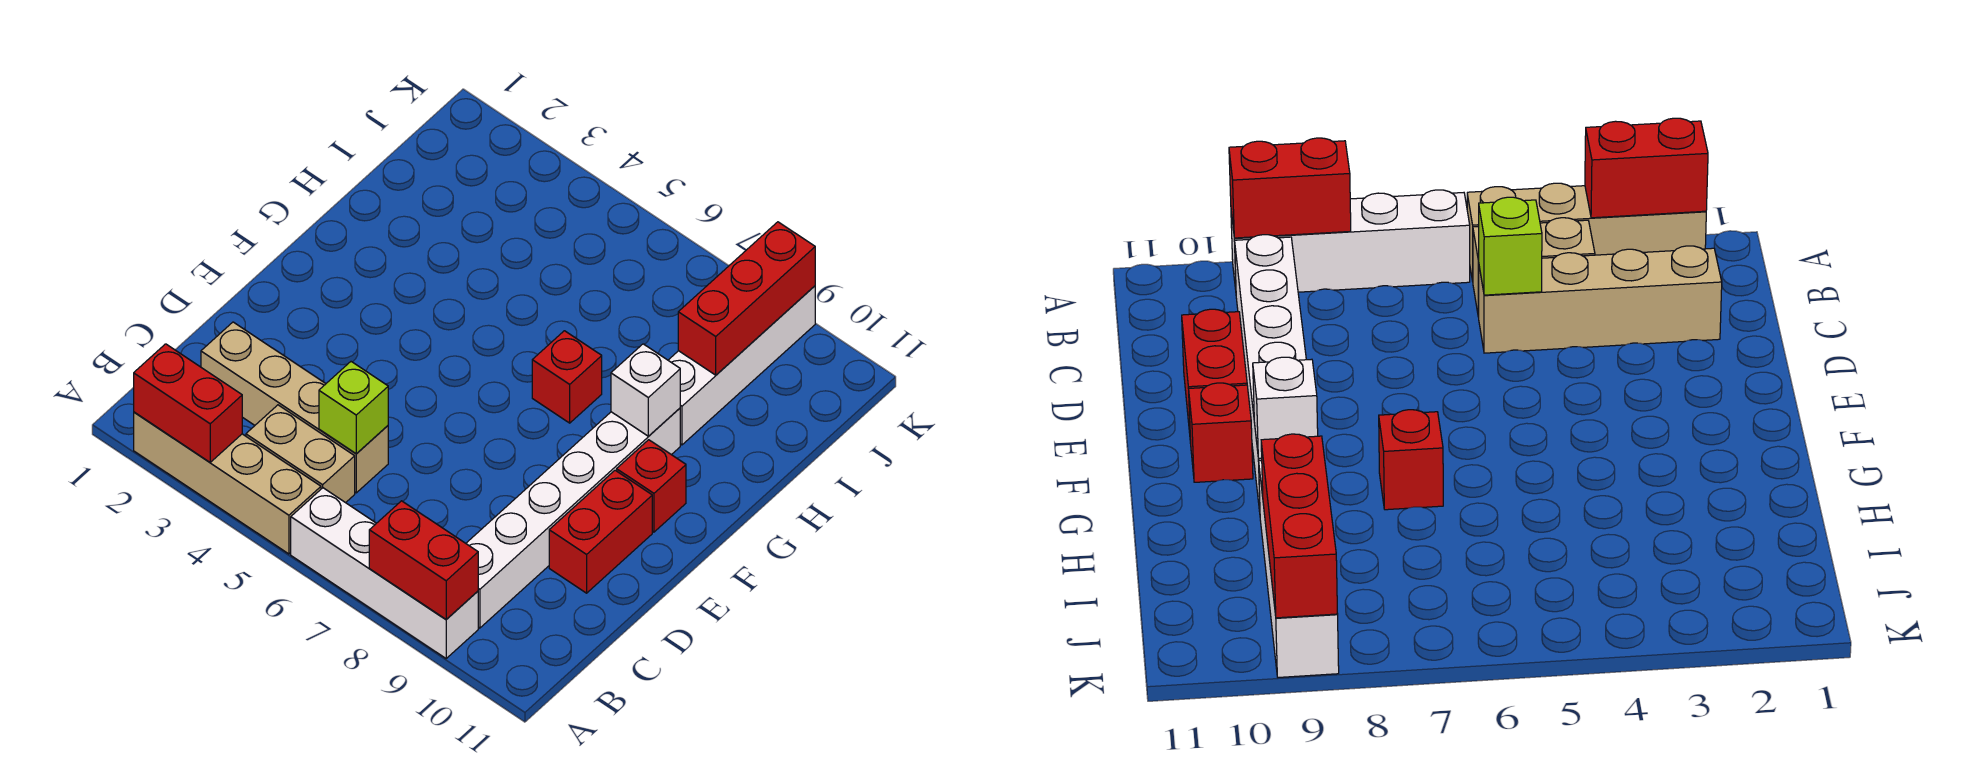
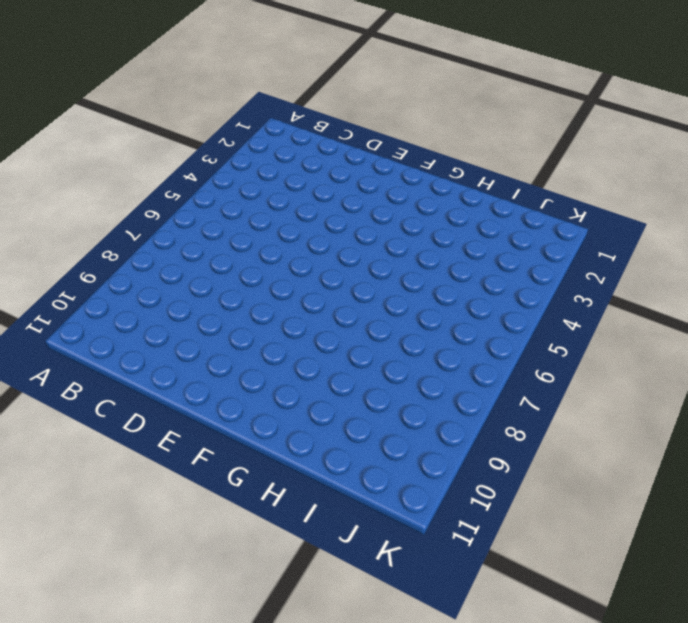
none -> tan brick A2:A5 level 1
none -> white brick A6:A9 level 1
none -> tan brick B4:B5 level 1

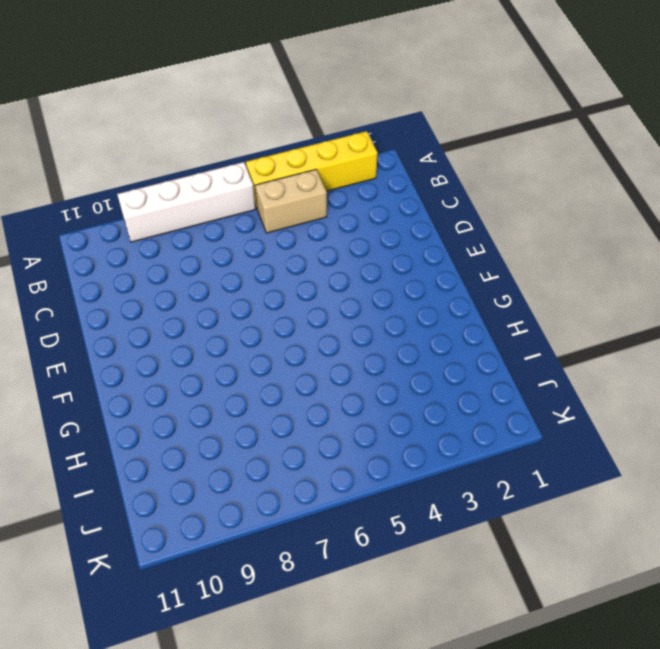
yellow brick A2:A5 level 1 -> tan brick A2:A5 level 1
none -> white brick B9:G9 level 1
none -> tan brick C2:C5 level 1
none -> red brick D10:E10 level 1

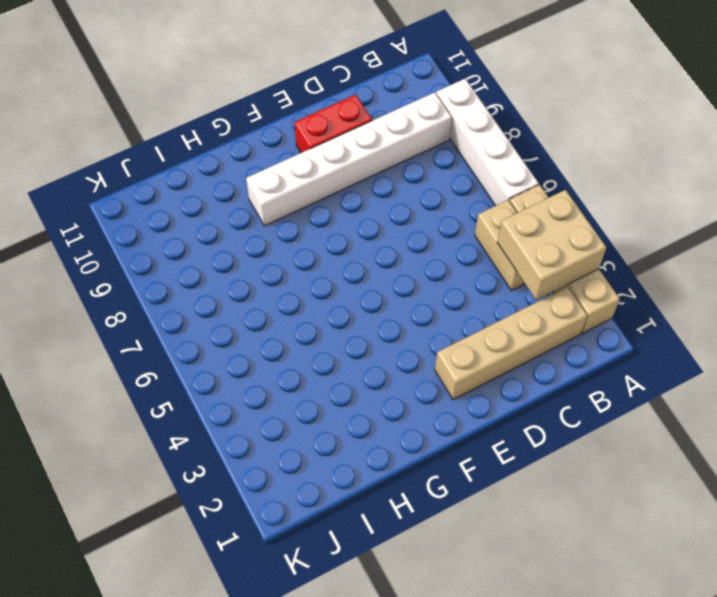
tan brick A3:B4 level 2 -> red brick A2:A3 level 2
tan brick B2:E2 level 1 -> tan brick C2:C5 level 1
none -> red brick F10 level 1
none -> red brick G7 level 1
none -> white brick H9:K9 level 1

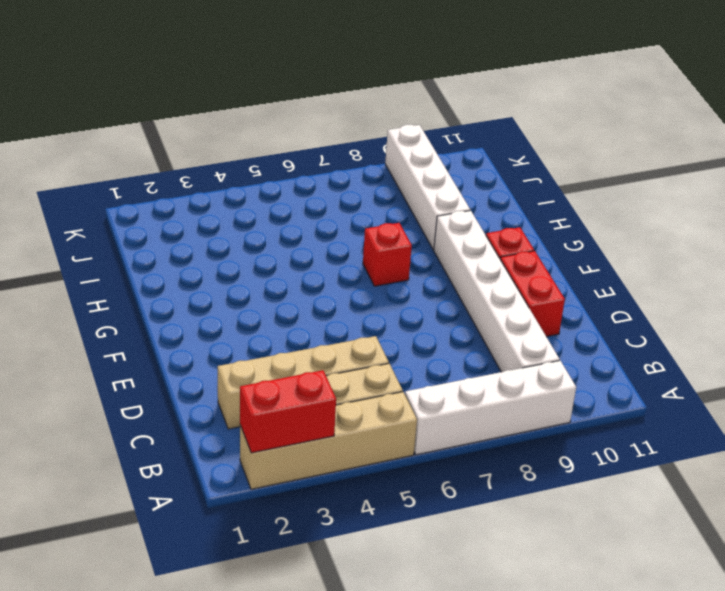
none -> red brick A8:A9 level 2
none -> lime brick C5 level 2
none -> white brick G9 level 2

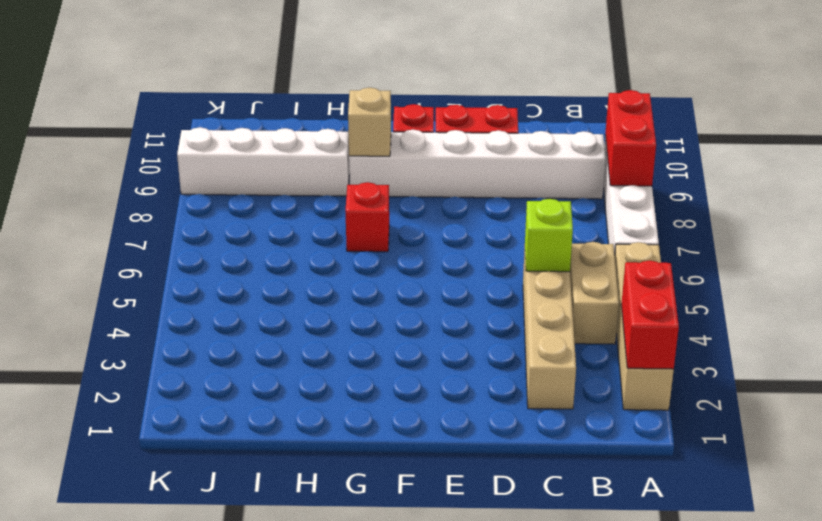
tan brick G9 level 2 -> white brick G9 level 2
none -> red brick I9:K9 level 2

